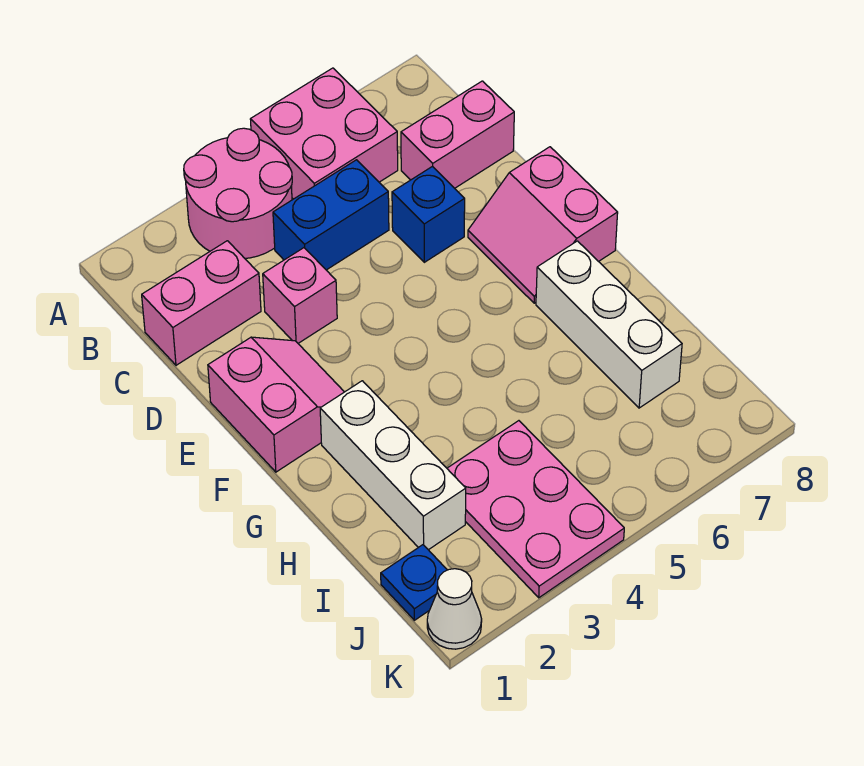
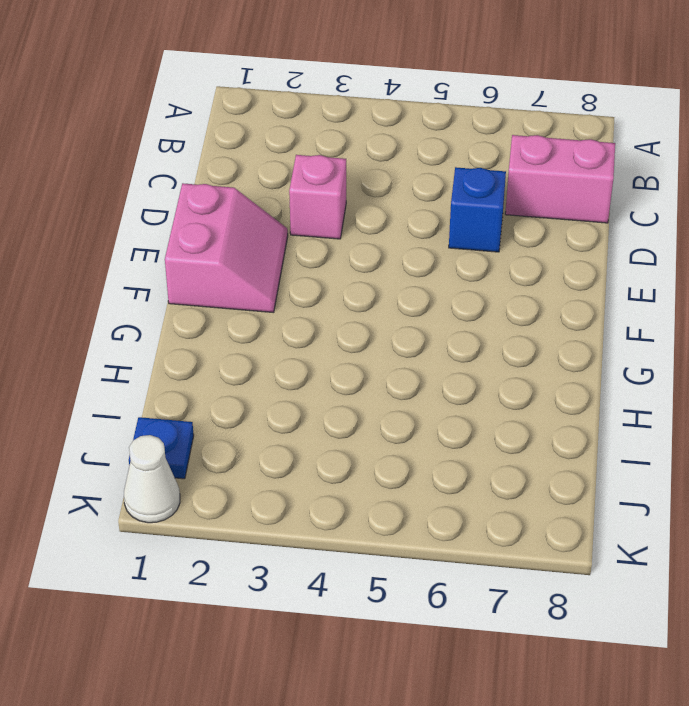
none -> pink round brick A3:B4 level 1
none -> pink brick A5:B6 level 1
none -> pink brick C1:C2 level 1

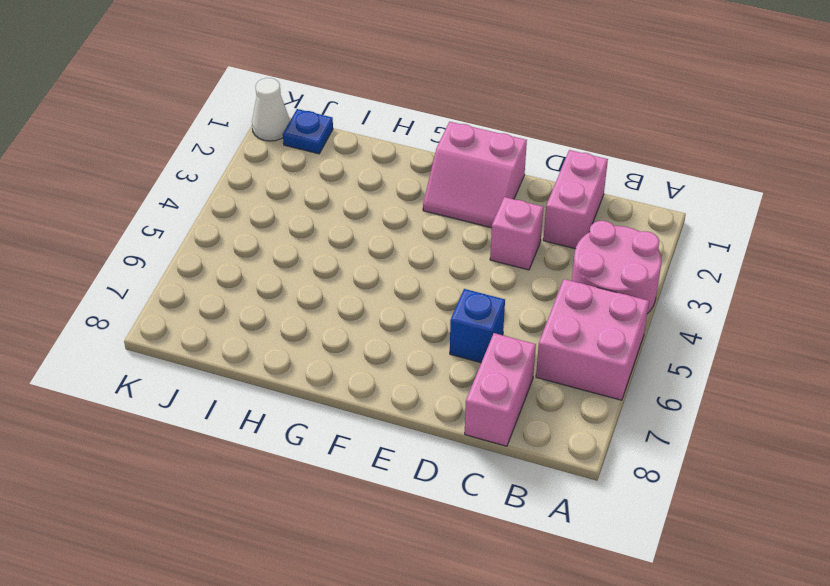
none -> blue brick C4:C5 level 1
none -> pink slope E7:F8 level 1 top 8
none -> white brick G2:I2 level 1

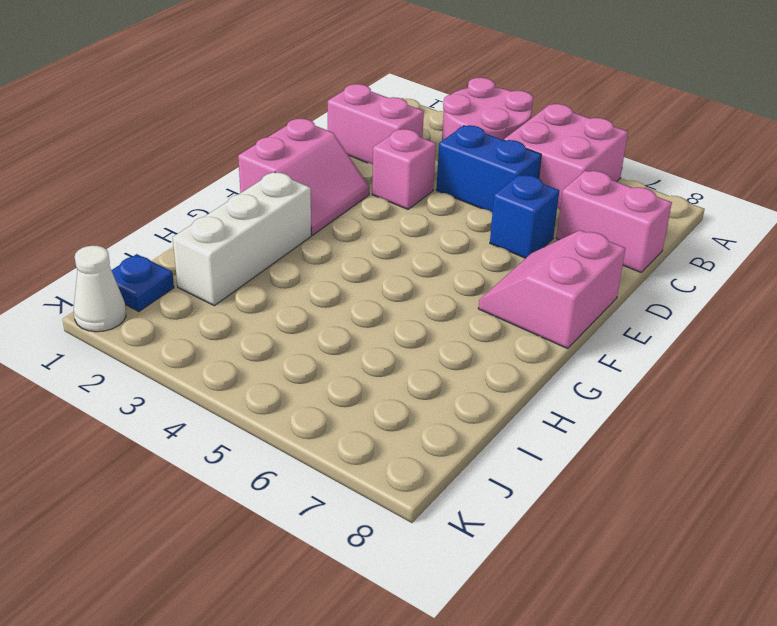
none -> white brick G7:I7 level 1
none -> pink plate I3:K4 level 1

